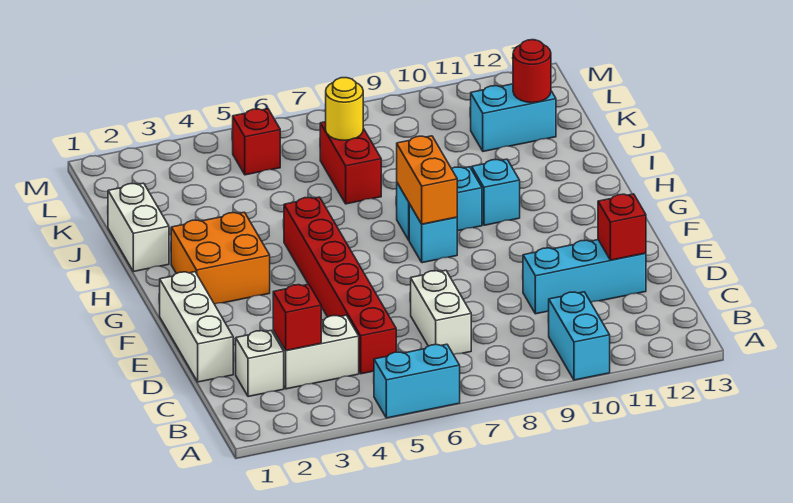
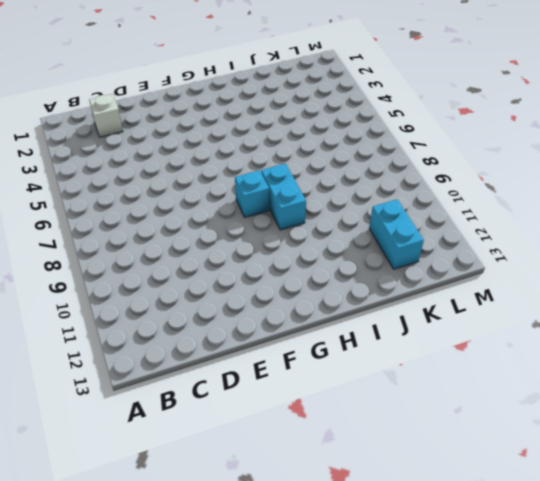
none -> cyan brick A5:A6 level 1
none -> cyan brick A10:B10 level 1
none -> white brick C3:C4 level 1

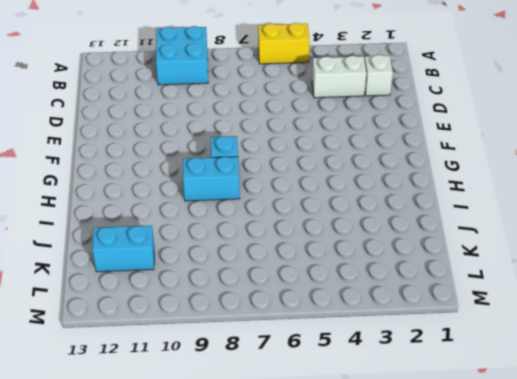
yellow brick A5:A6 level 1 -> cyan brick A5:A6 level 1
cyan brick A9:B10 level 1 -> cyan brick A10:B10 level 1
none -> red brick C5:H5 level 1
none -> white brick C7:D7 level 1
none -> white brick D1:F1 level 1

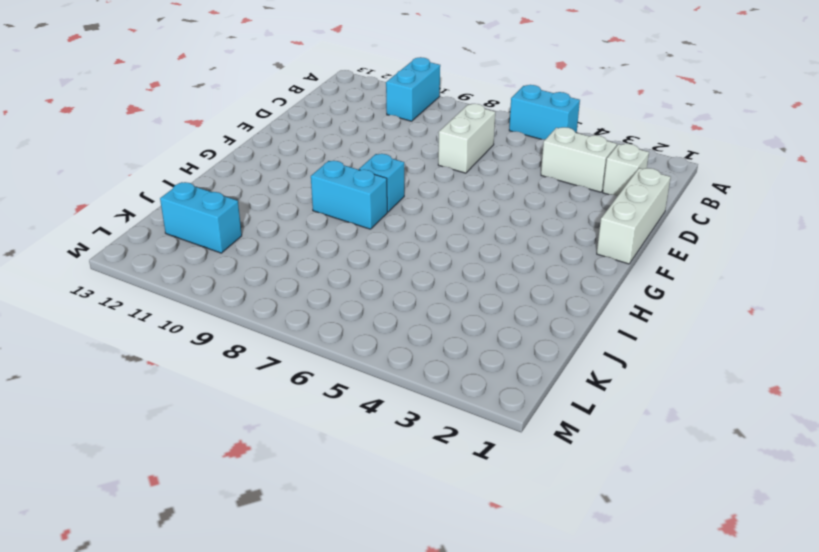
none -> red brick C5:H5 level 1
none -> cyan brick D10:D12 level 1
none -> orange brick G2:H3 level 1

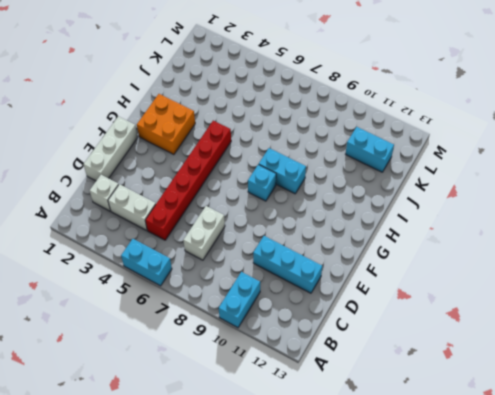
none -> cyan brick H10 level 1
none -> white brick I1:J1 level 1
none -> red brick J7:K7 level 1

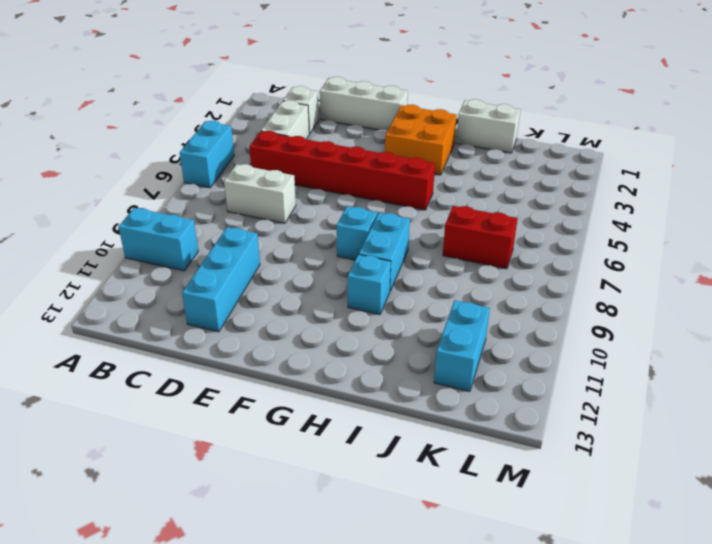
none -> red brick L5 level 1
none -> red brick C3 level 2
none -> red brick D12 level 2

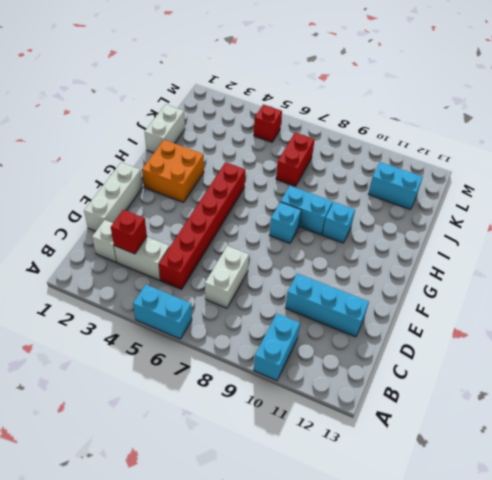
none -> red brick D12 level 2
none -> orange brick G8:H8 level 2
none -> yellow round brick K7 level 2

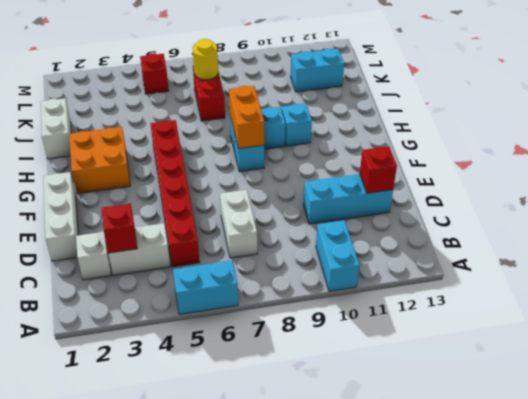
none -> red round brick K12 level 2

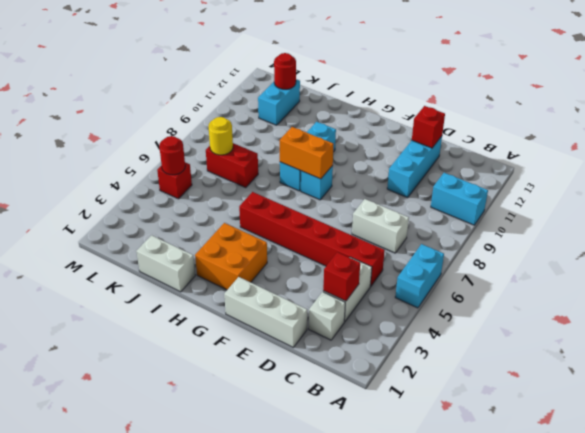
red round brick L5 level 2 -> none

